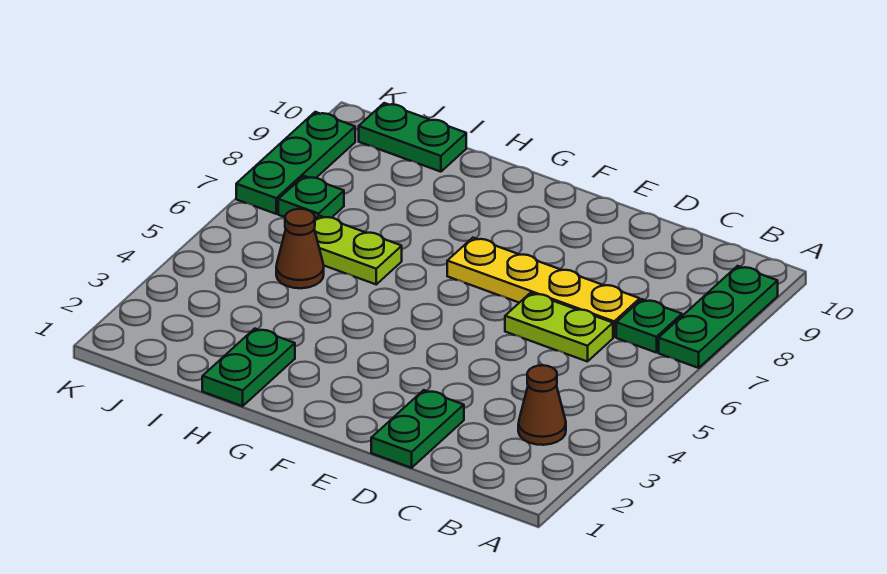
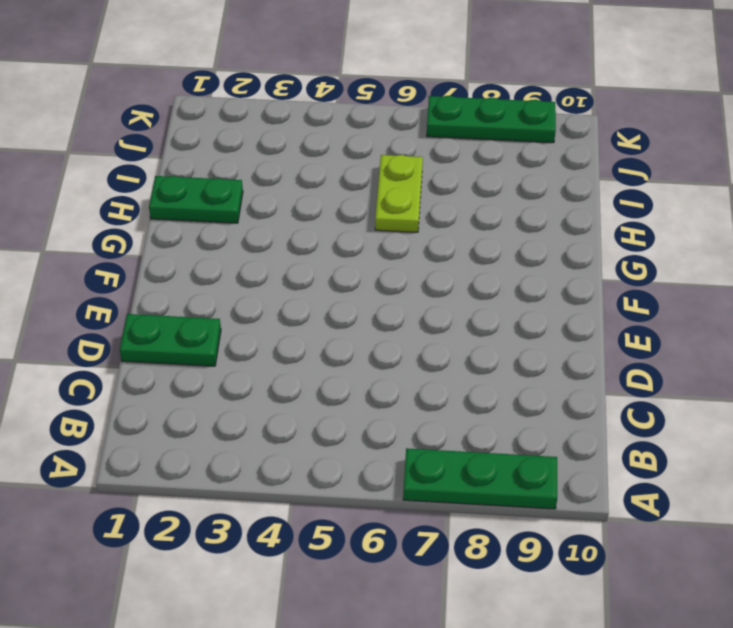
none -> brown cone B3 level 1
none -> green plate B7 level 1
none -> lime plate C6:D6 level 1

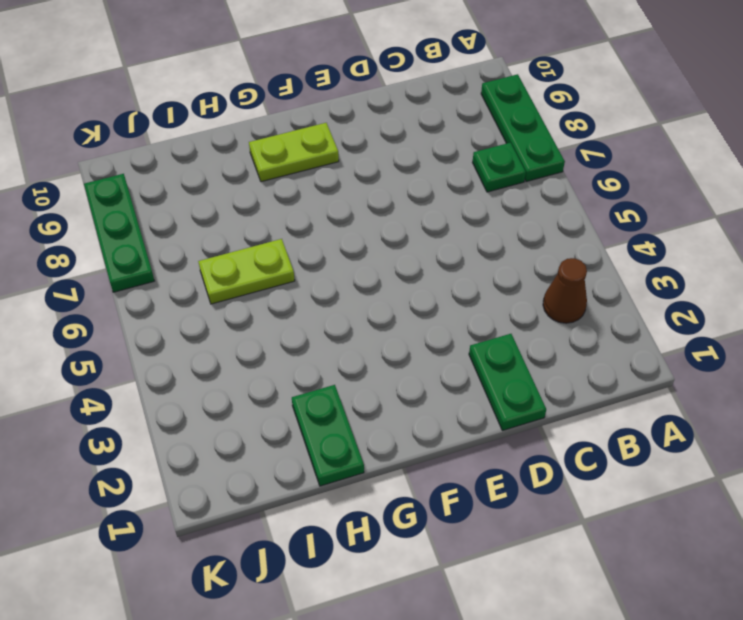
lime plate F9:G9 level 1 -> lime plate C6:D6 level 1
none -> yellow plate C7:F7 level 1
none -> brown cone I5 level 1
none -> green plate I10:J10 level 1

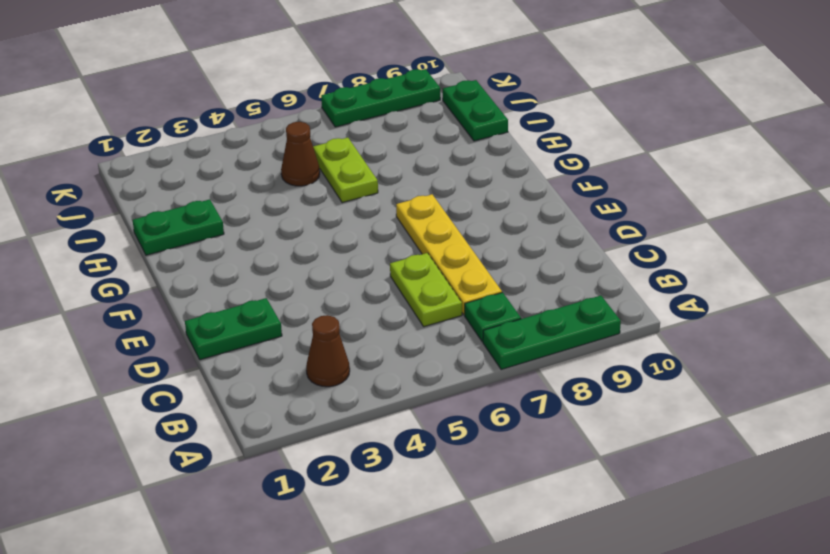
none -> green plate J7 level 1

